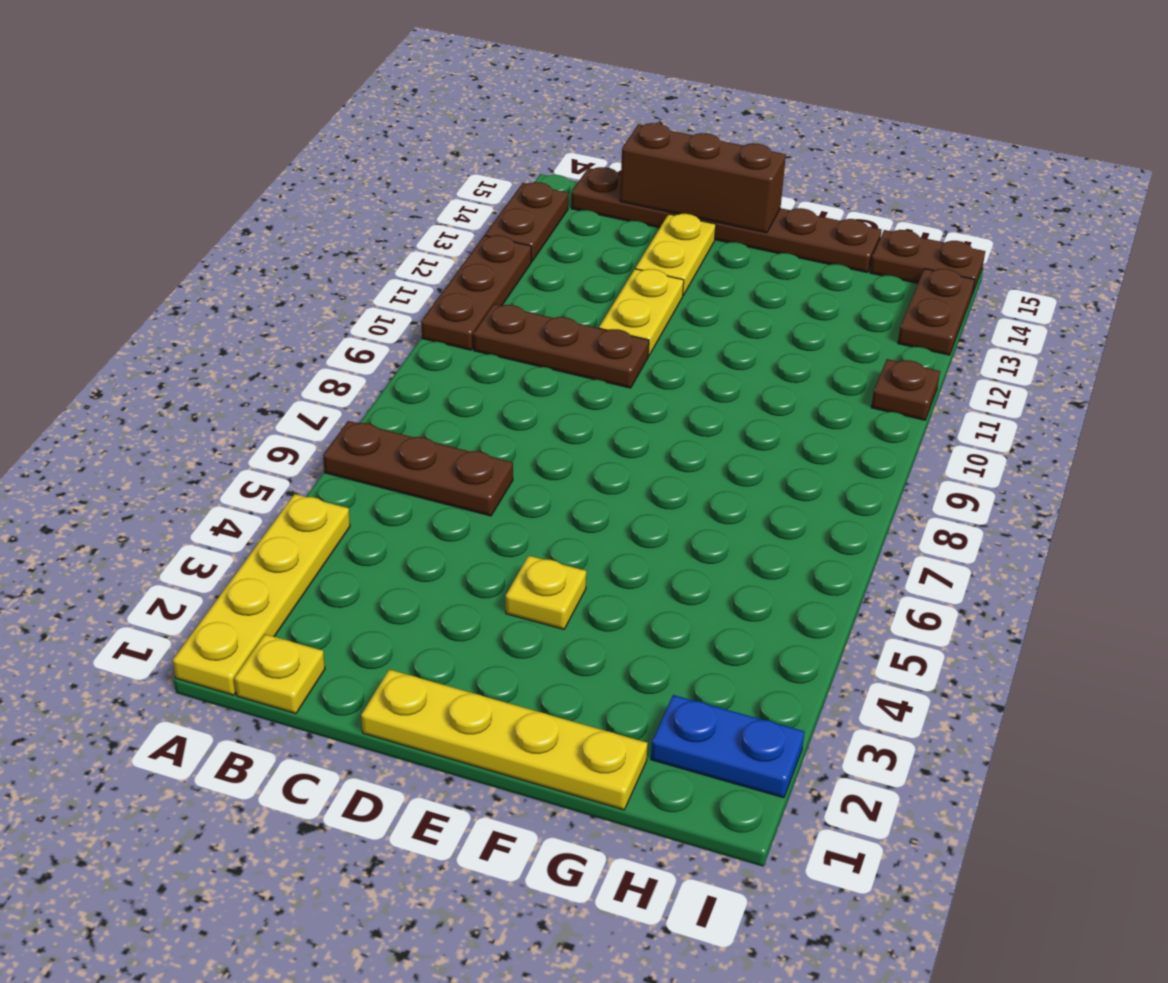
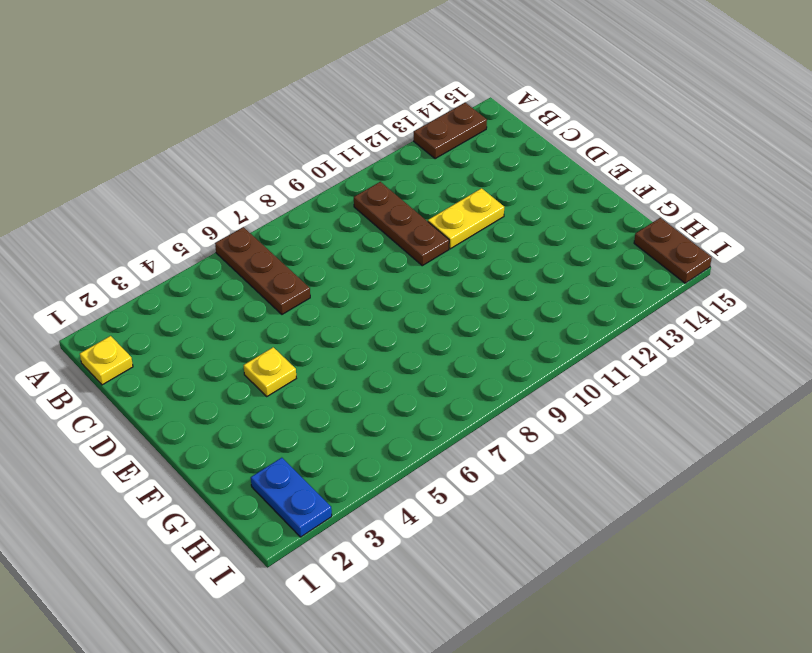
none -> yellow plate A1:A4 level 1
none -> brown plate A10:A12 level 1
none -> brown plate B15:G15 level 1

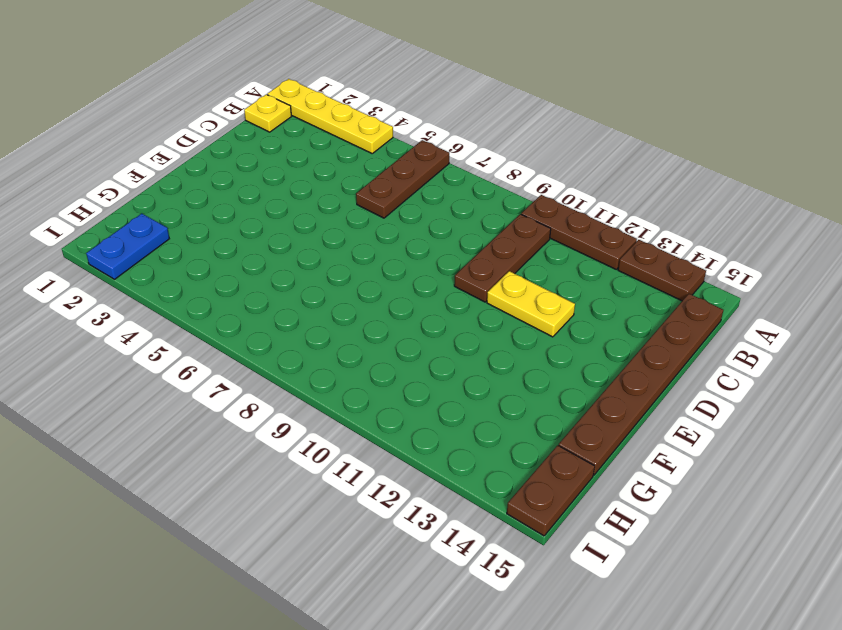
none -> yellow plate D1:G1 level 1
none -> yellow plate D13:D14 level 1
none -> yellow plate E4 level 1

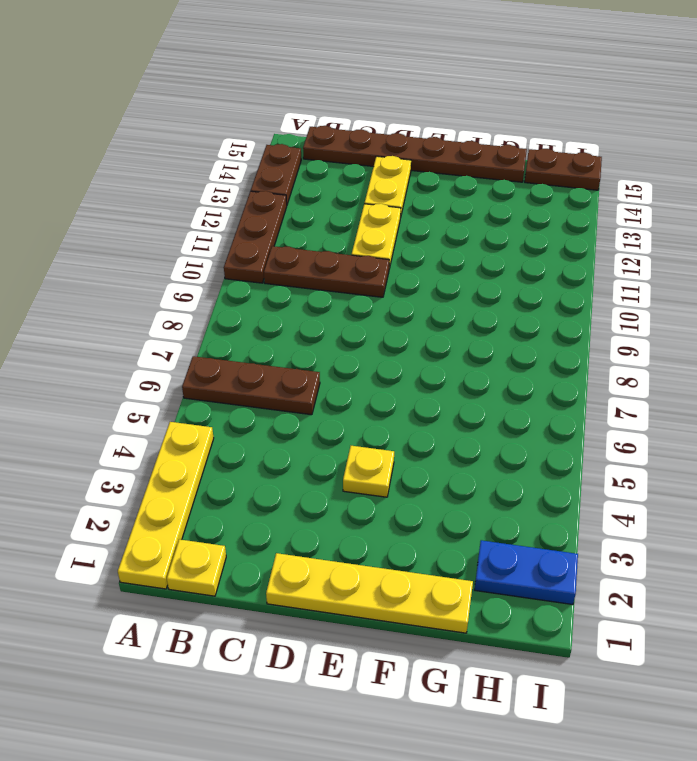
none -> brown plate I11 level 1
none -> brown plate I13:I14 level 1
none -> brown brick C15:E15 level 2

